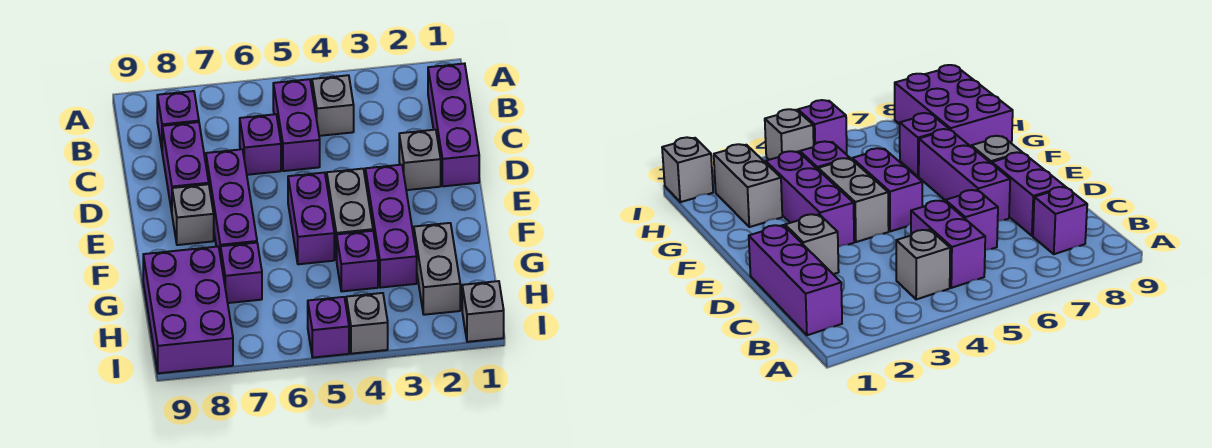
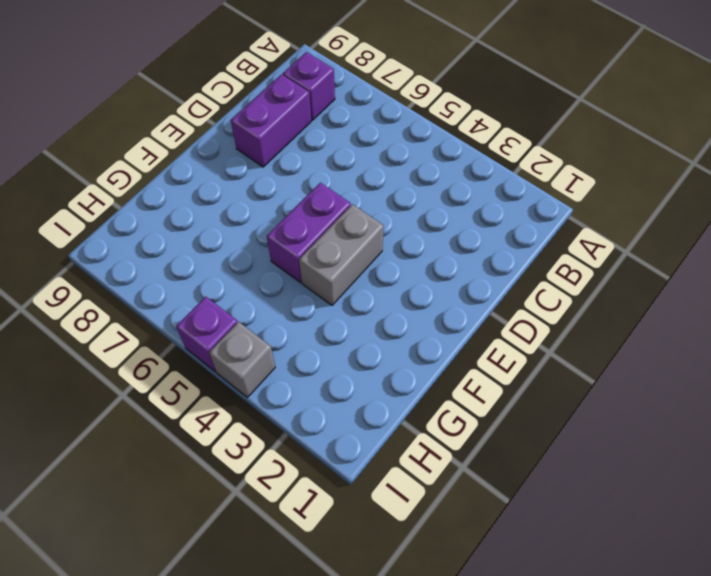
none -> purple brick B1:D1 level 1
none -> grey brick B4 level 1
none -> purple brick B5:C5 level 1

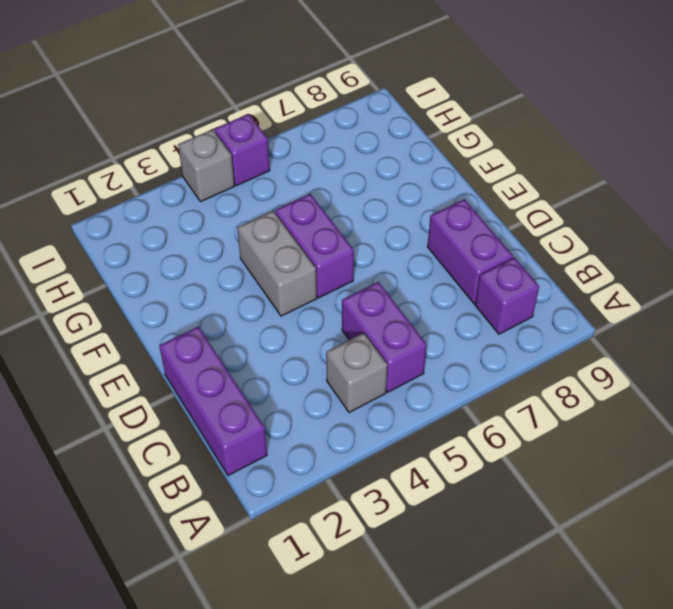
none -> purple brick C6 level 1
none -> grey brick D2 level 1
none -> purple brick D7:F7 level 1

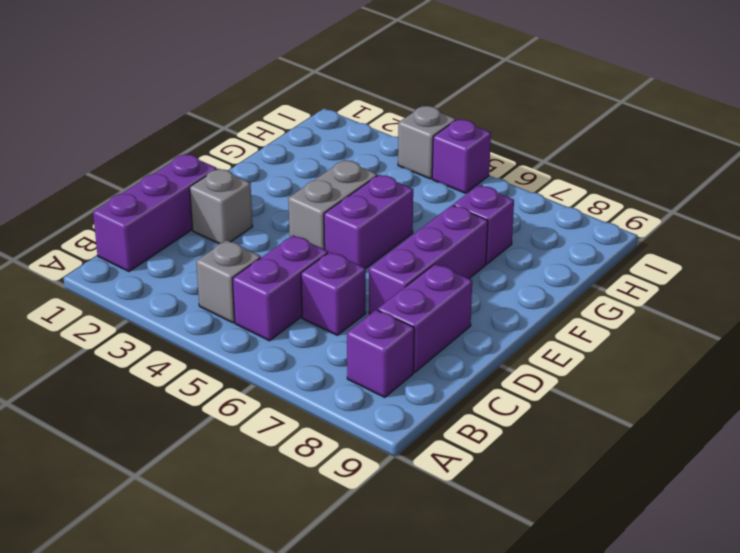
none -> purple brick E3:G3 level 1
none -> grey brick E8 level 1
none -> grey brick G2:H2 level 1

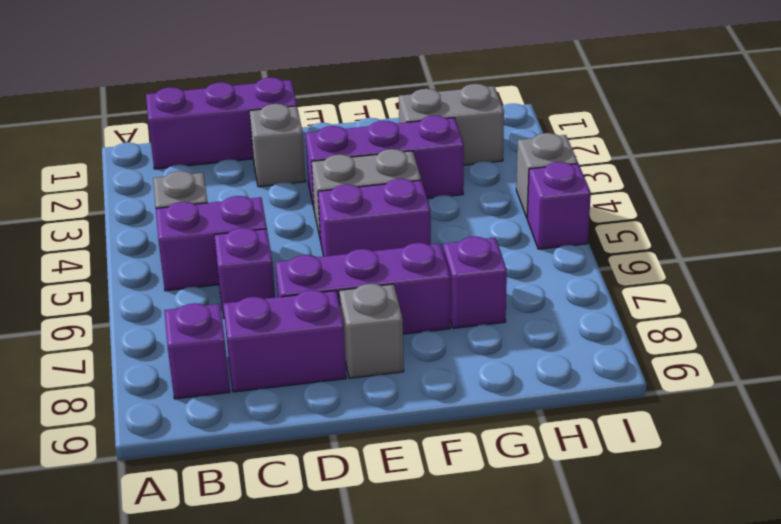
none -> purple brick G4 level 1
none -> purple brick G8:I9 level 1
none -> grey brick I1 level 1

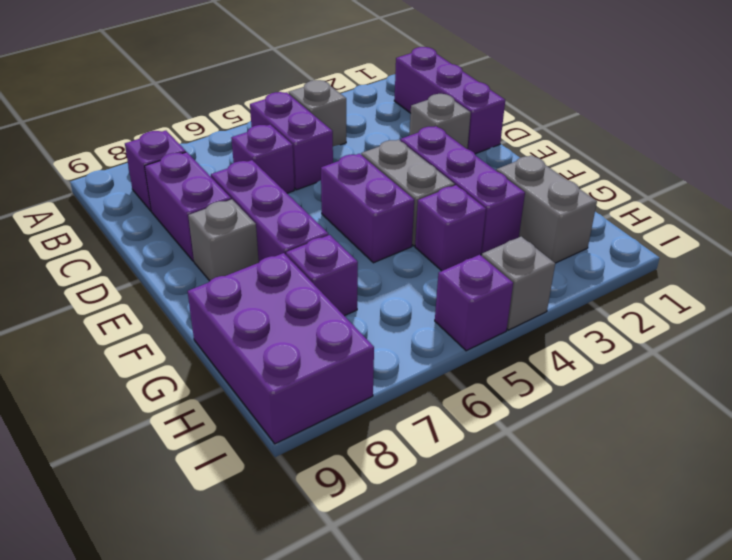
none -> grey brick I1 level 1

